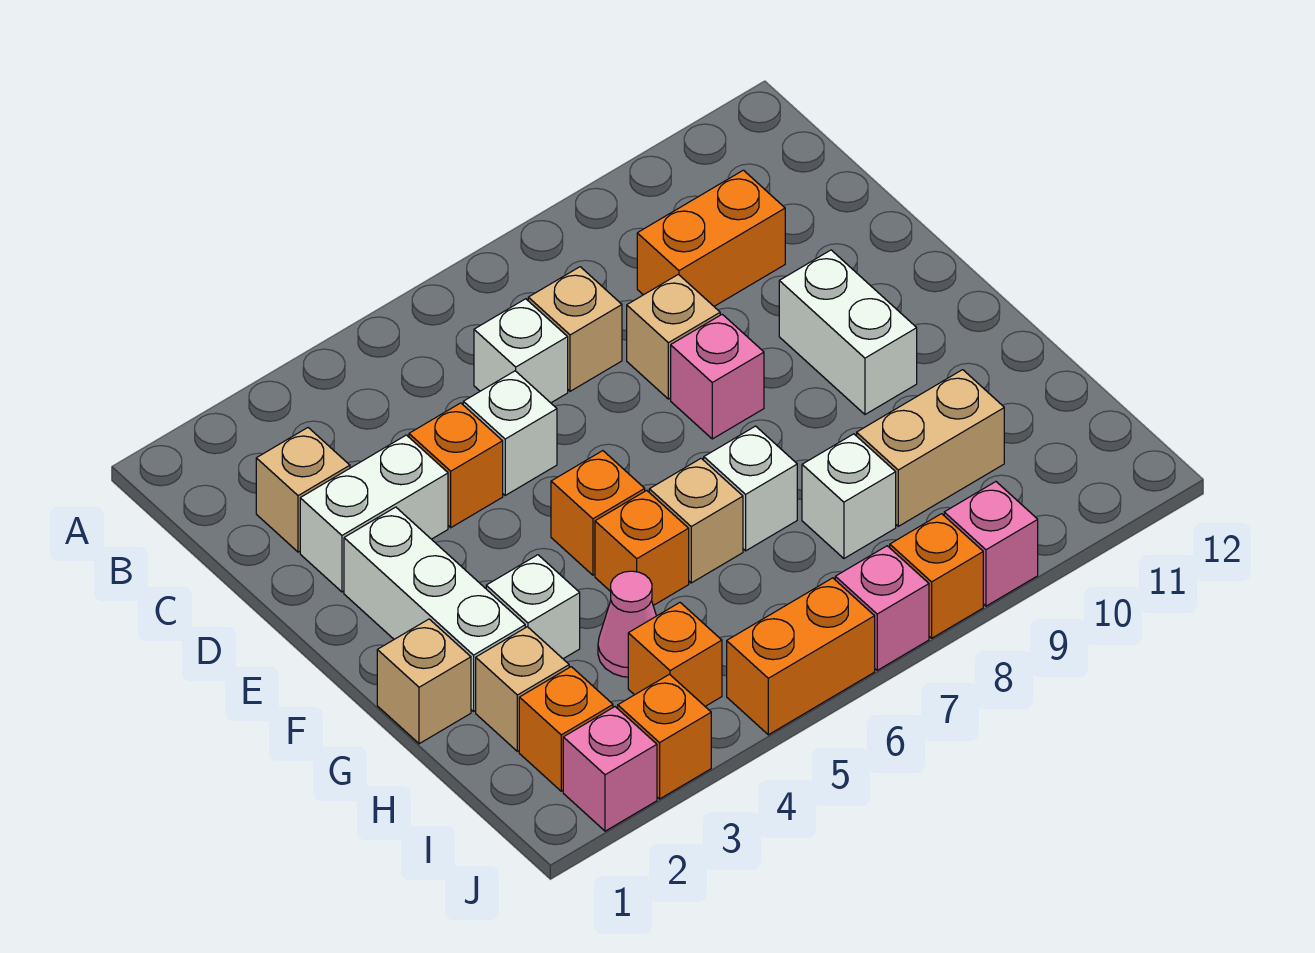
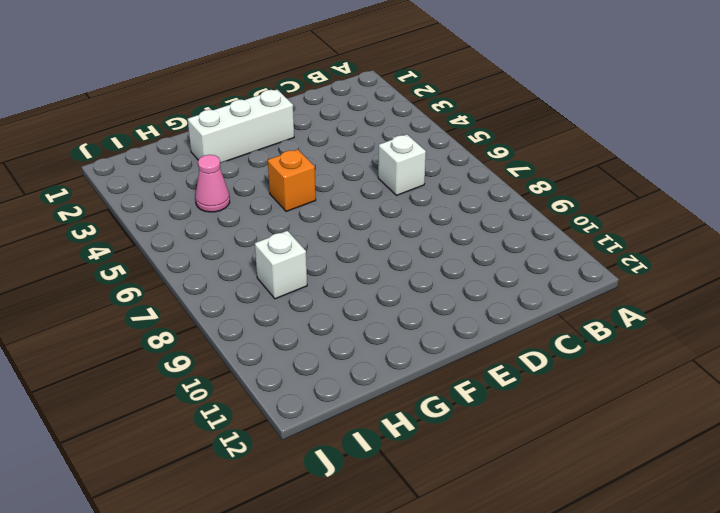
none -> tan brick C2 level 1
none -> tan brick C7 level 1
none -> orange brick C9:C10 level 1

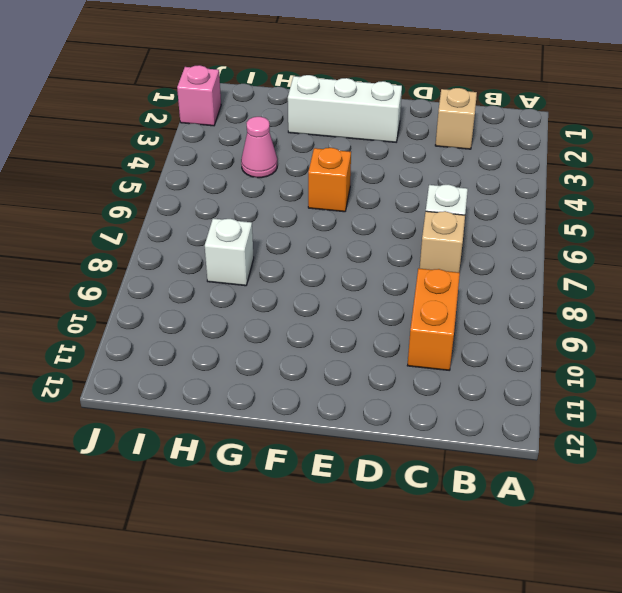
none -> white brick D2:D3 level 1
none -> orange brick D4 level 1
none -> white brick D5 level 1

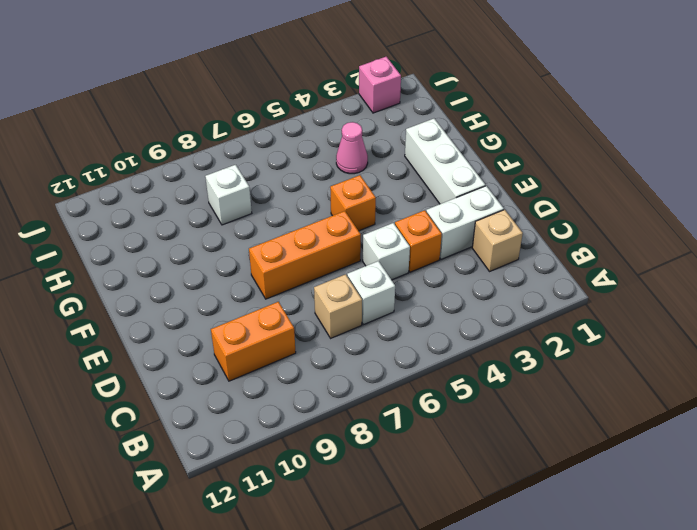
orange brick E6:E8 level 1 -> pink brick E8 level 1
none -> tan brick D8 level 1
none -> white brick E10:F10 level 1
none -> tan brick G1 level 1

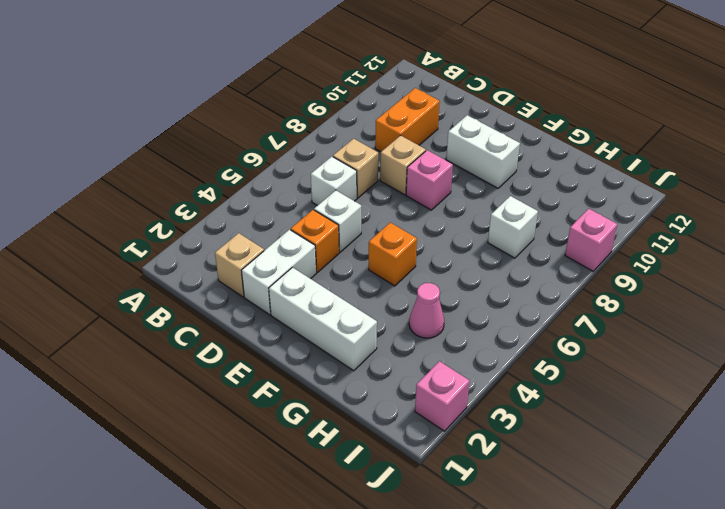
none -> tan brick G1 level 1
none -> white brick G3 level 1
none -> orange brick G5 level 1

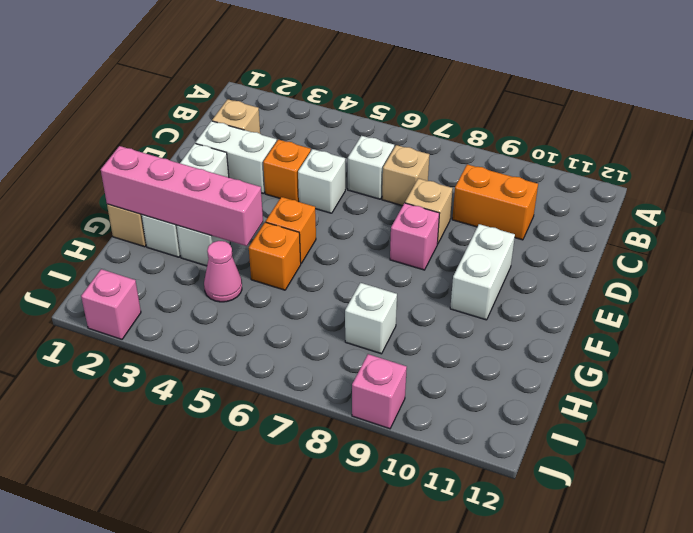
pink brick G1:G4 level 2 -> none
none -> tan brick G6 level 1
none -> white brick G7 level 1
none -> tan brick H2 level 1

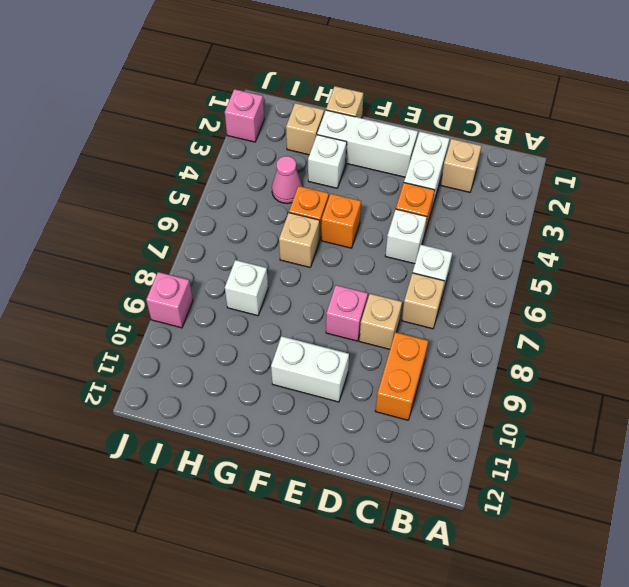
none -> white brick G7 level 1
none -> tan brick H9:H10 level 1
none -> orange brick I2 level 1

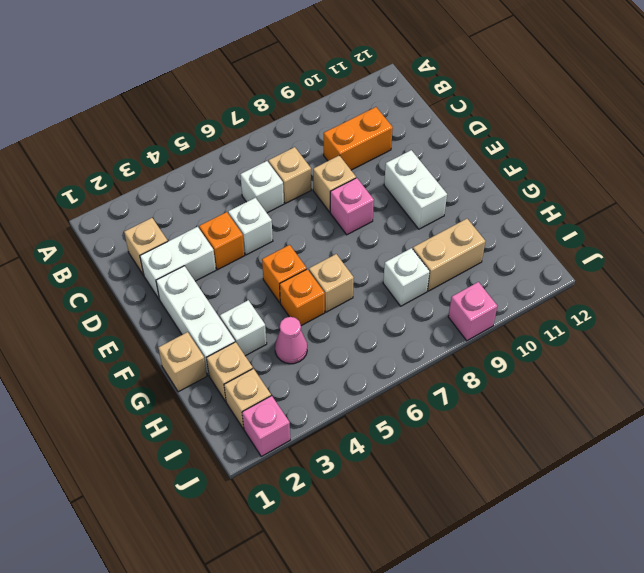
tan brick I2 level 1 -> orange brick I2 level 1
none -> white brick G7 level 1
none -> orange brick I4 level 1
none -> orange brick J3 level 1

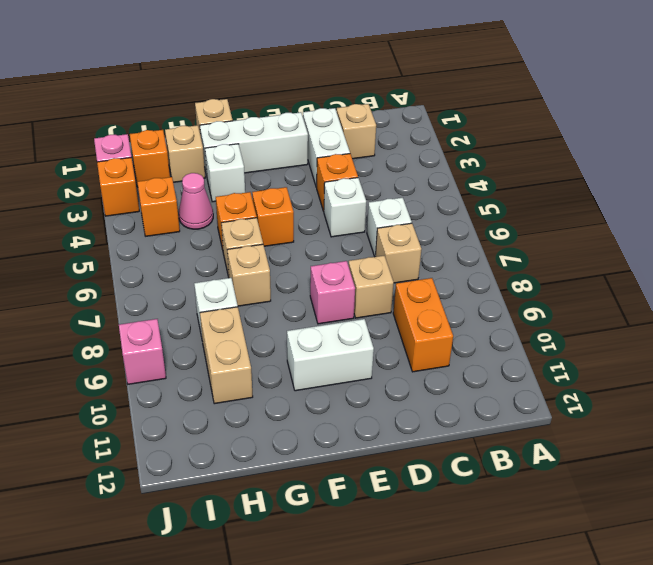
tan brick G7 level 1 -> white brick G7 level 1
none -> orange brick J5:J6 level 1
none -> pink brick J7 level 1
none -> orange brick J8 level 1

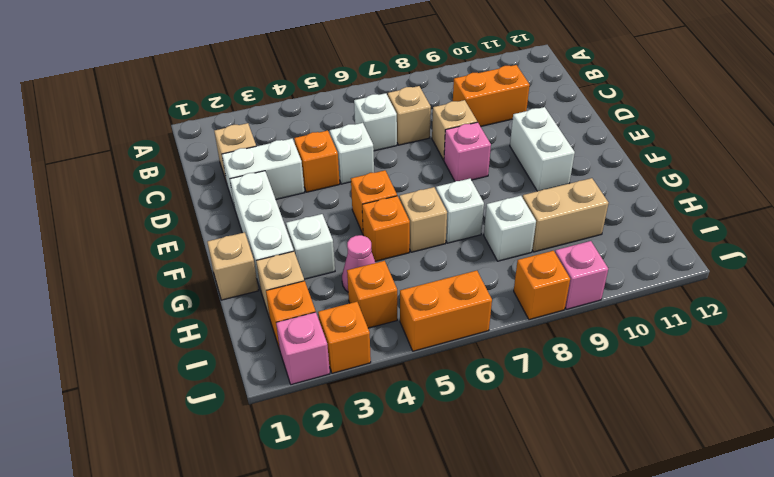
none -> pink brick J7 level 1

